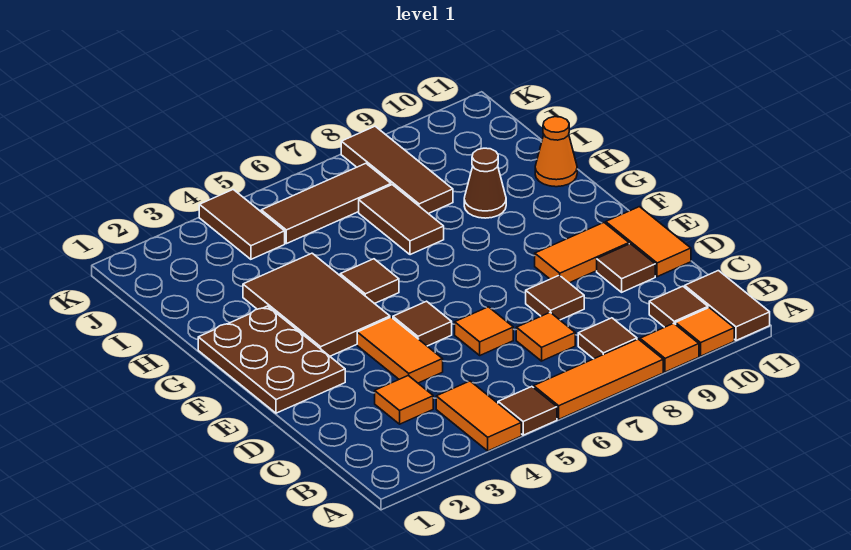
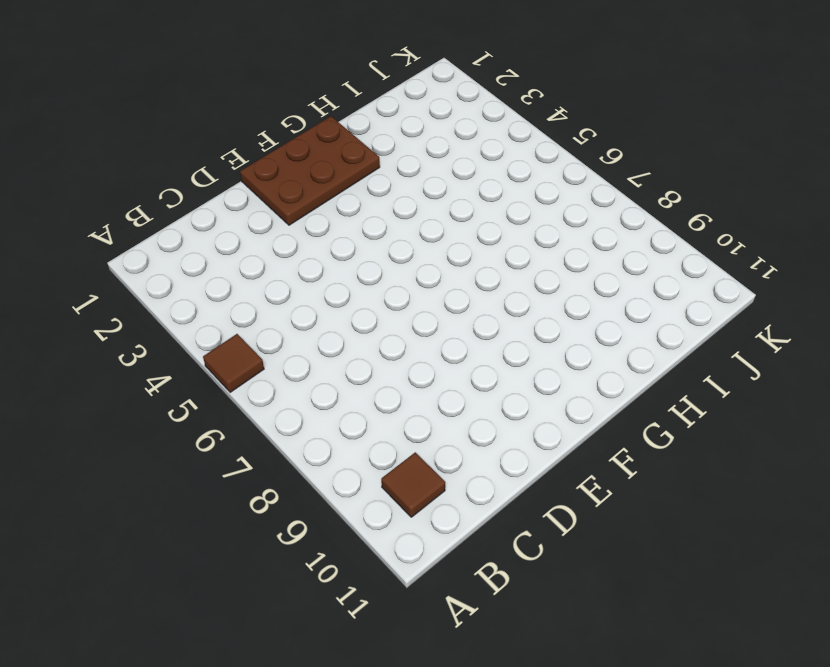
none -> orange tile A4:B4 level 1
none -> orange tile A6:A8 level 1
none -> orange tile A9 level 1

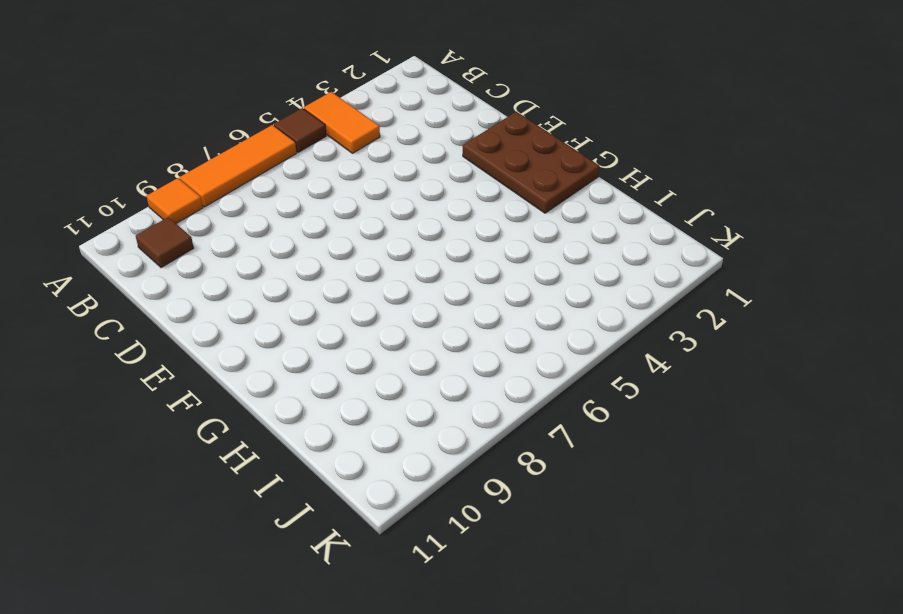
none -> orange tile A10 level 1
none -> brown tile A11:B11 level 1
none -> brown tile B8 level 1

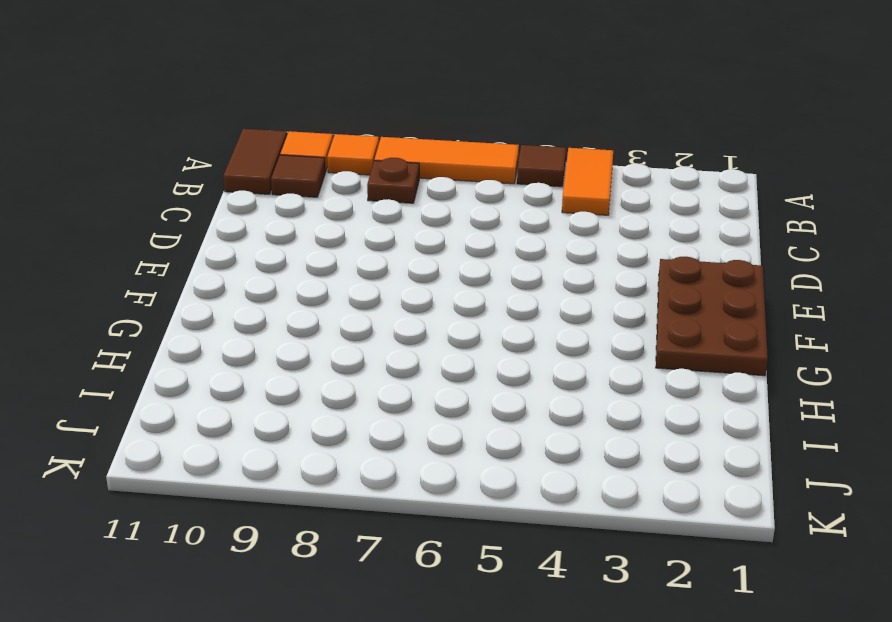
brown plate B8 level 1 -> brown tile B8 level 1
none -> orange tile C3 level 1
none -> orange tile C7 level 1
none -> orange tile D4:E4 level 1

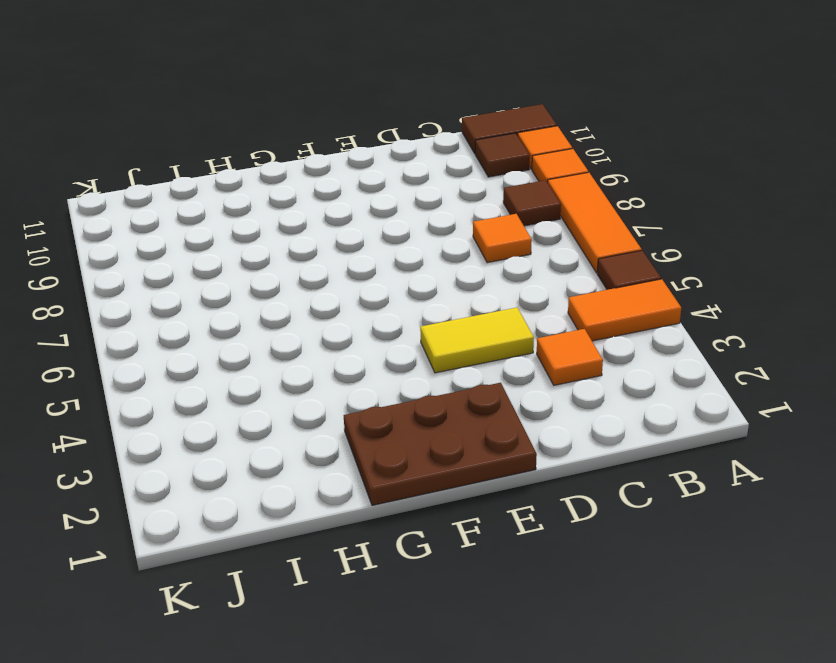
yellow tile D4:E4 level 1 -> orange tile D4:E4 level 1
none -> orange tile D6 level 1
none -> brown tile D8 level 1
none -> brown tile D10 level 1

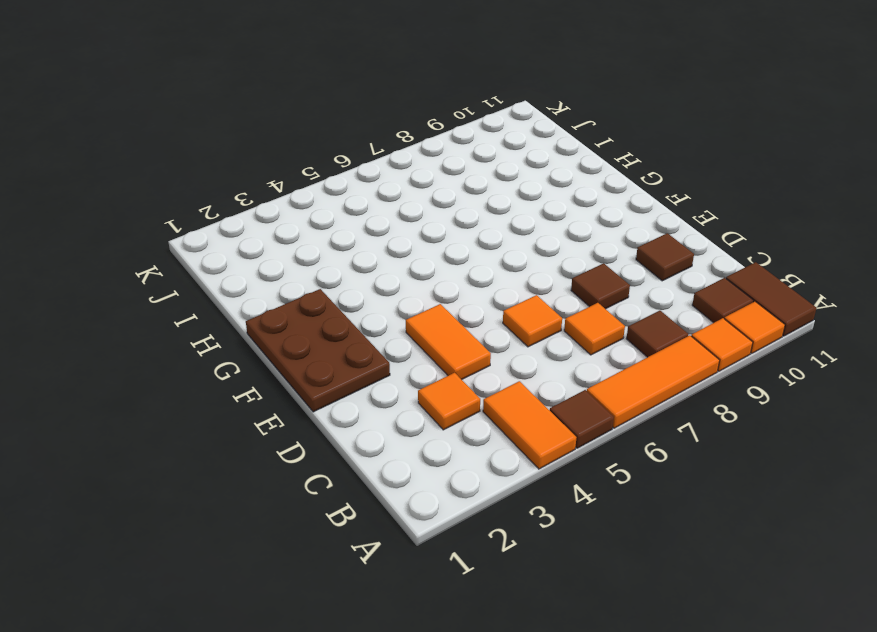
none -> orange tile D11:E11 level 1
none -> brown tile E5 level 1
none -> orange tile E9:E10 level 1

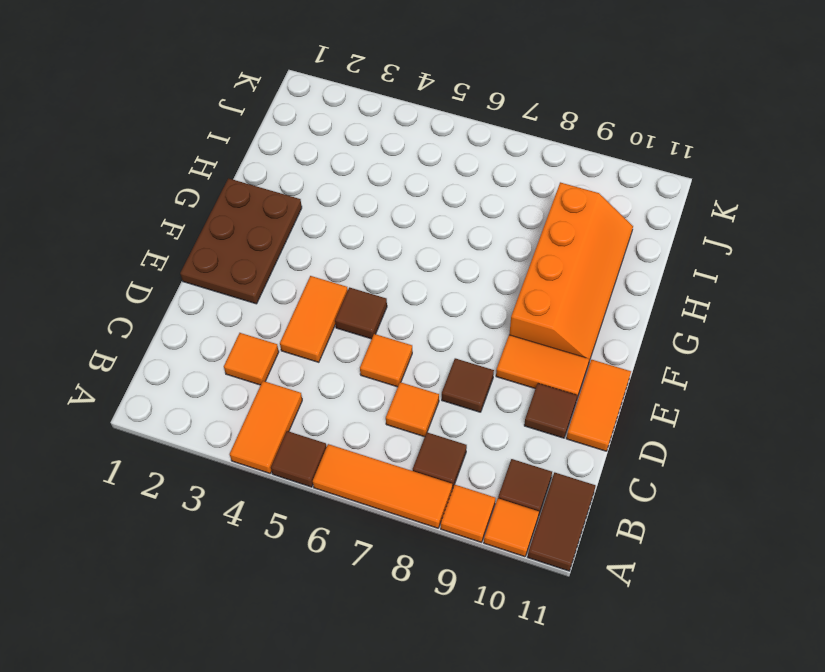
orange slope F9:I10 level 1 top 9 -> brown cone H9 level 1
none -> brown tile F3:H4 level 1
none -> brown tile G5 level 1
none -> brown tile H7:I7 level 1

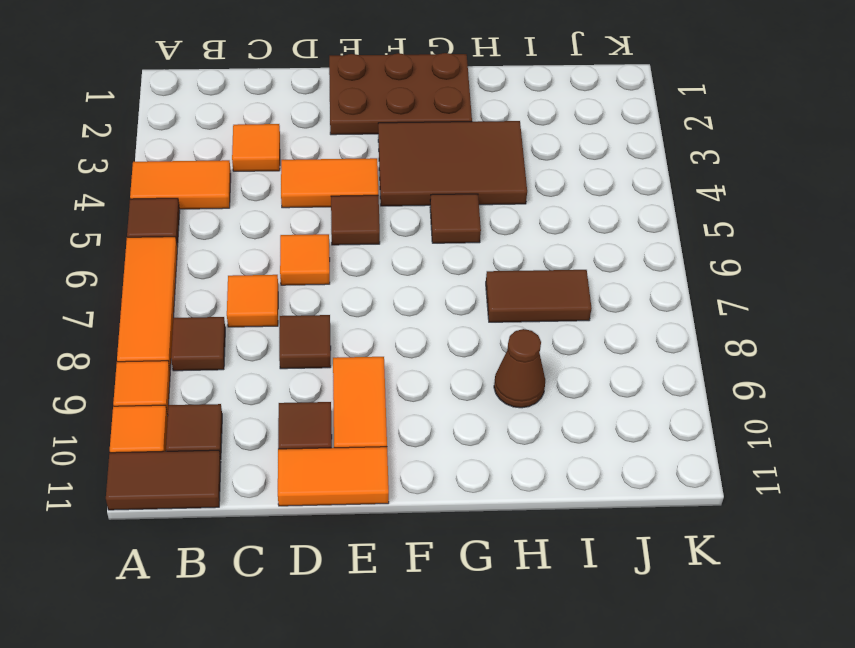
none -> orange cone H11 level 1
none -> brown tile I8:K8 level 1
none -> brown tile J4:K4 level 1

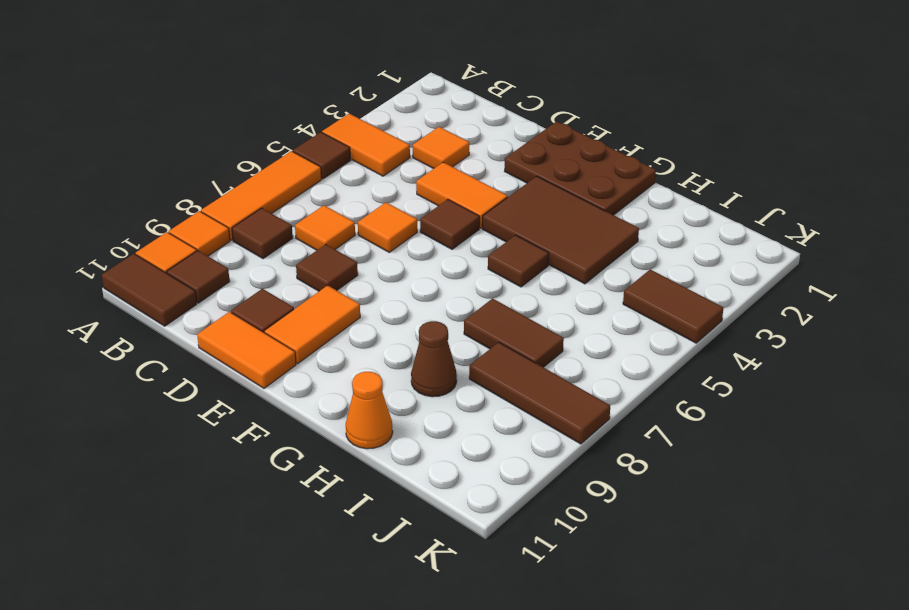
none -> brown tile J5:J7 level 1

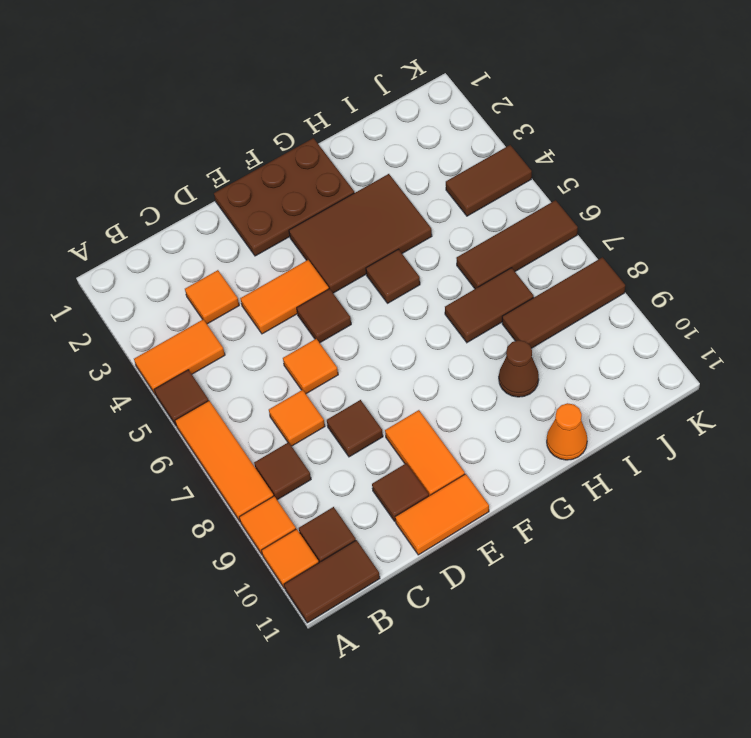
brown tile I6:K6 level 1 -> brown tile J5:J7 level 1

